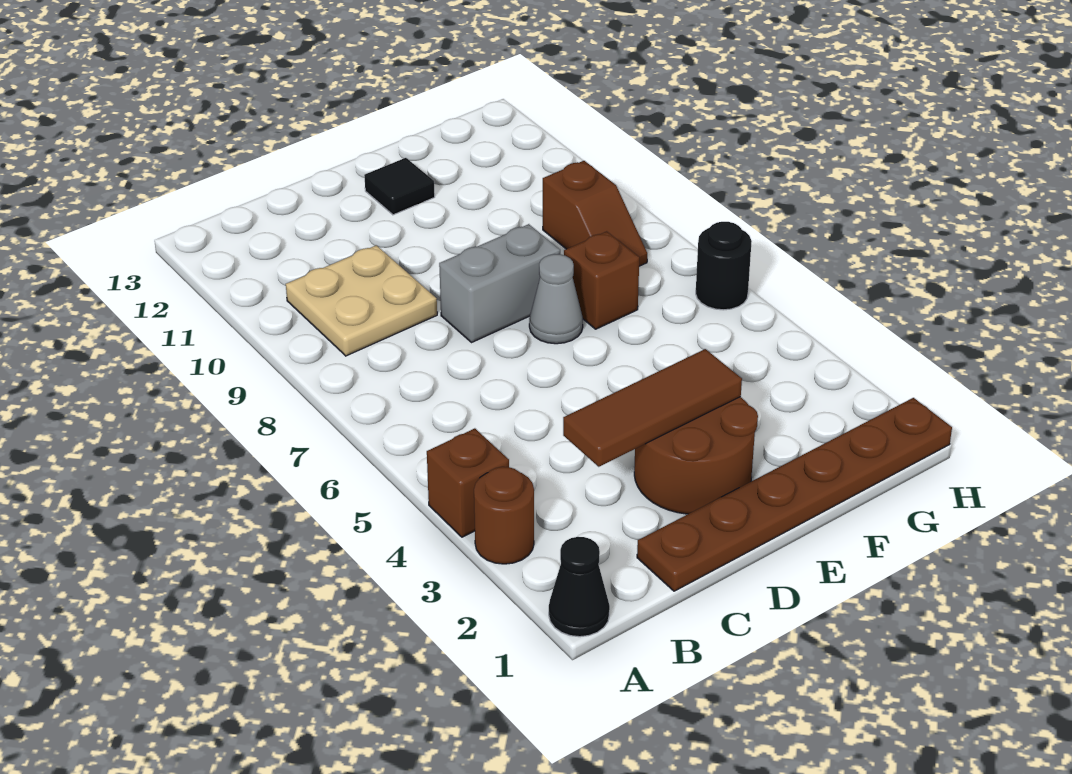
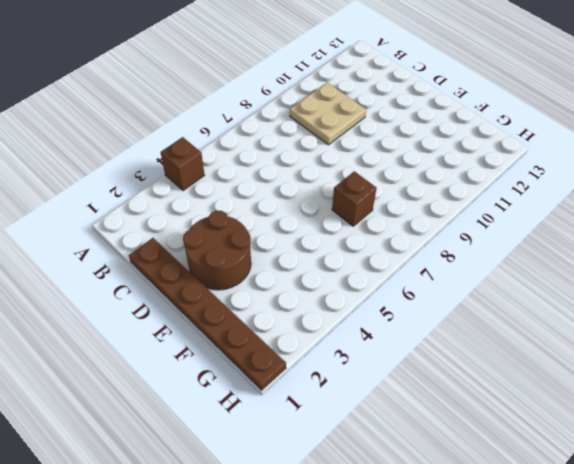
none -> black cone A1 level 1
none -> brown round brick A3 level 1
none -> grey brick D8:E8 level 1

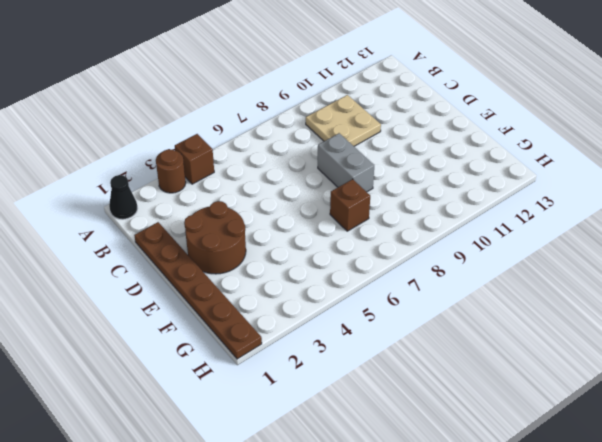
none -> grey cone E7 level 1
none -> black tile E12 level 1
none -> brown slope G8:G9 level 1 top 9

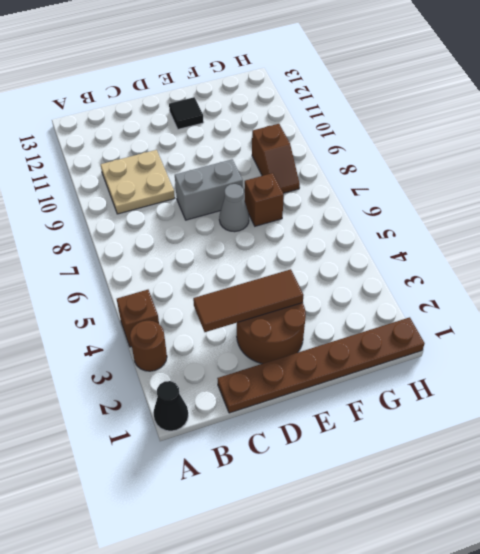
none -> black round brick H6 level 1

